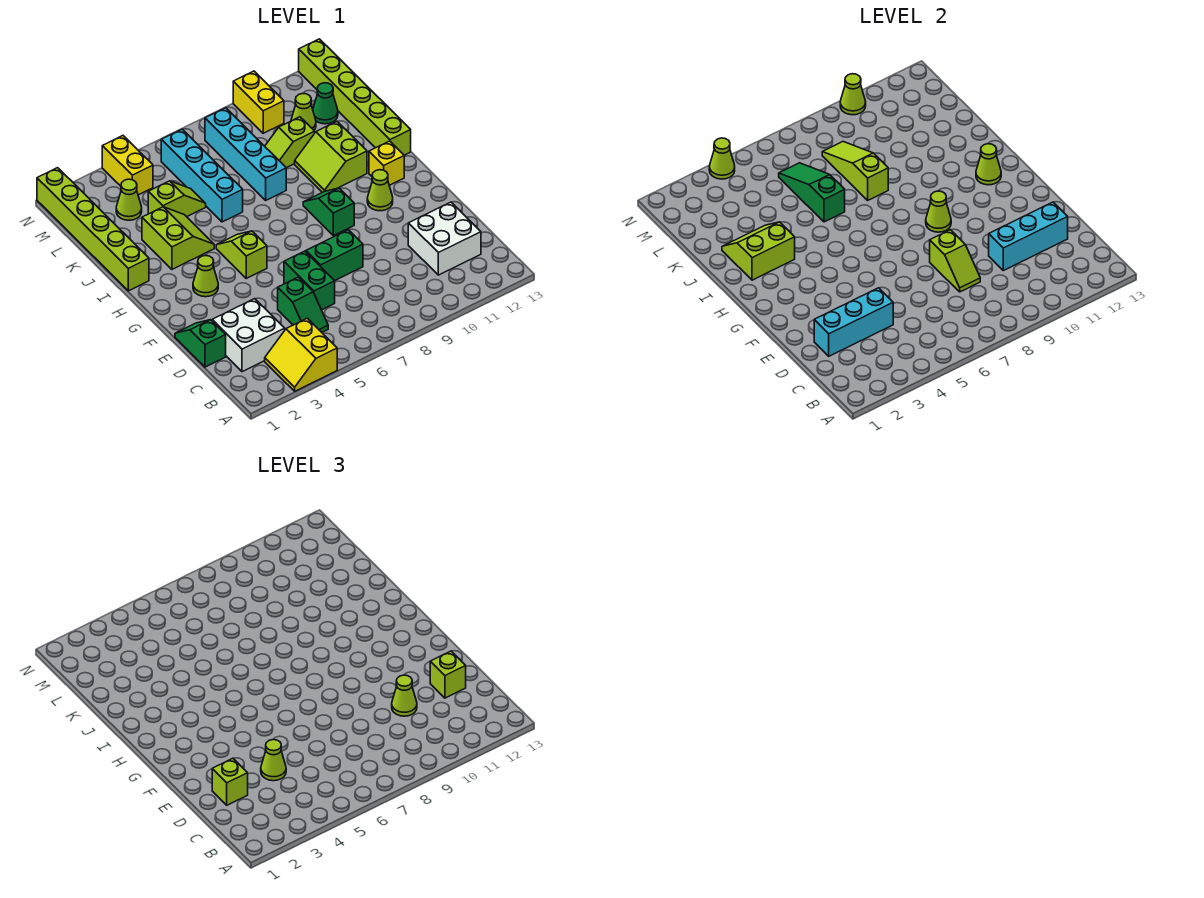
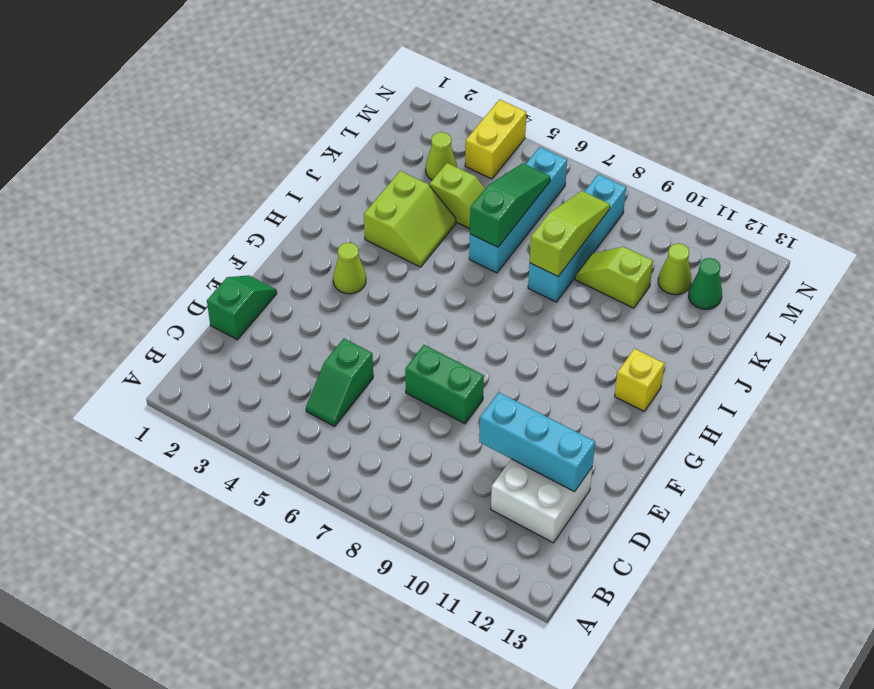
none -> yellow slope A3:B4 level 1 top 4
none -> white brick C2:D3 level 1
none -> green brick D6:E6 level 1
none -> lime slope G5:H5 level 1 top G

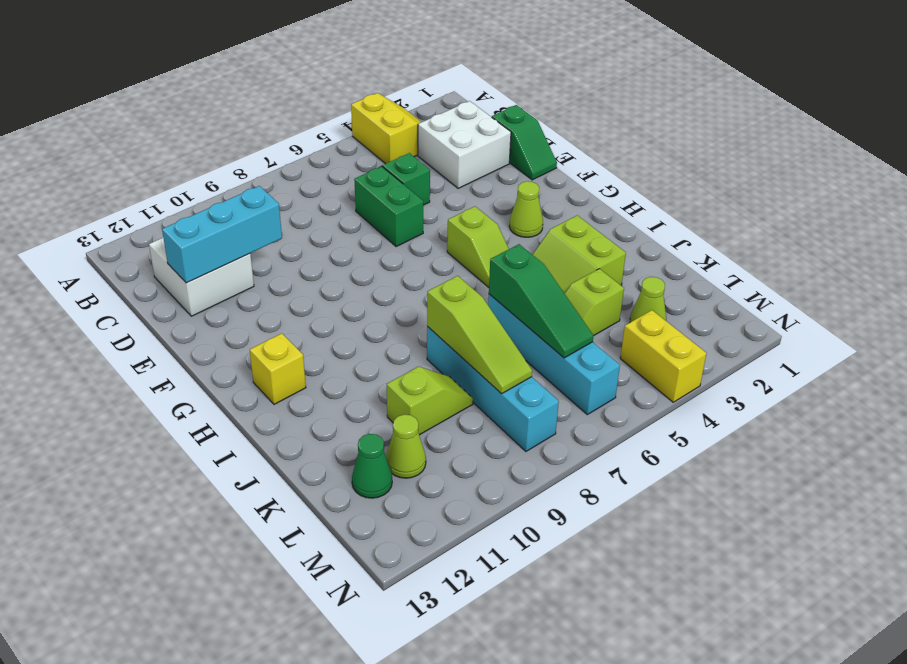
none -> green brick E7:E8 level 1
none -> green slope G9:H9 level 1 top G
none -> lime cone G11 level 1
none -> lime brick I1:N1 level 1

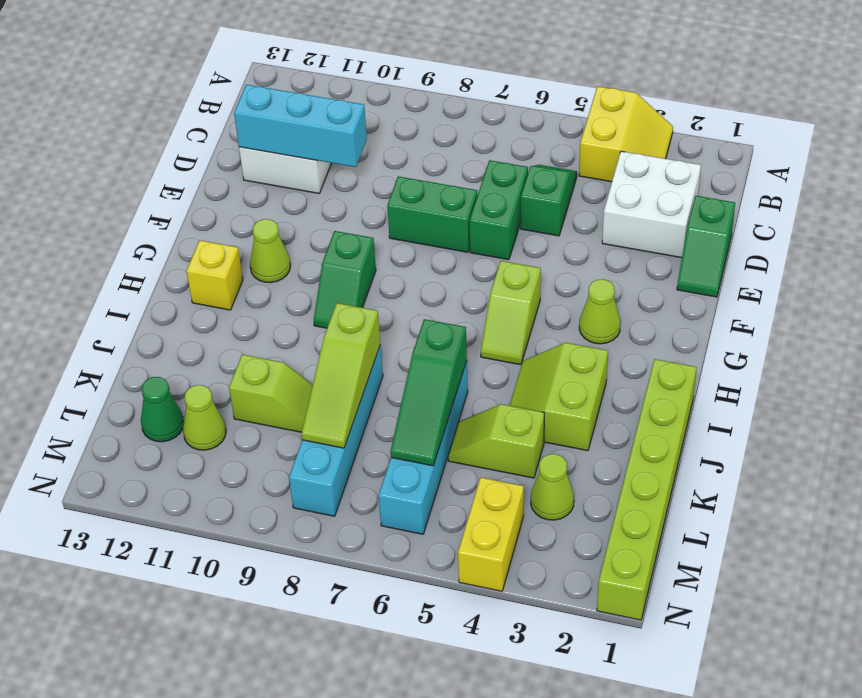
none -> lime slope I10:J11 level 1 top 11
none -> lime brick I13:N13 level 1
none -> yellow brick M10:N10 level 1
none -> cyan brick D2:D4 level 2

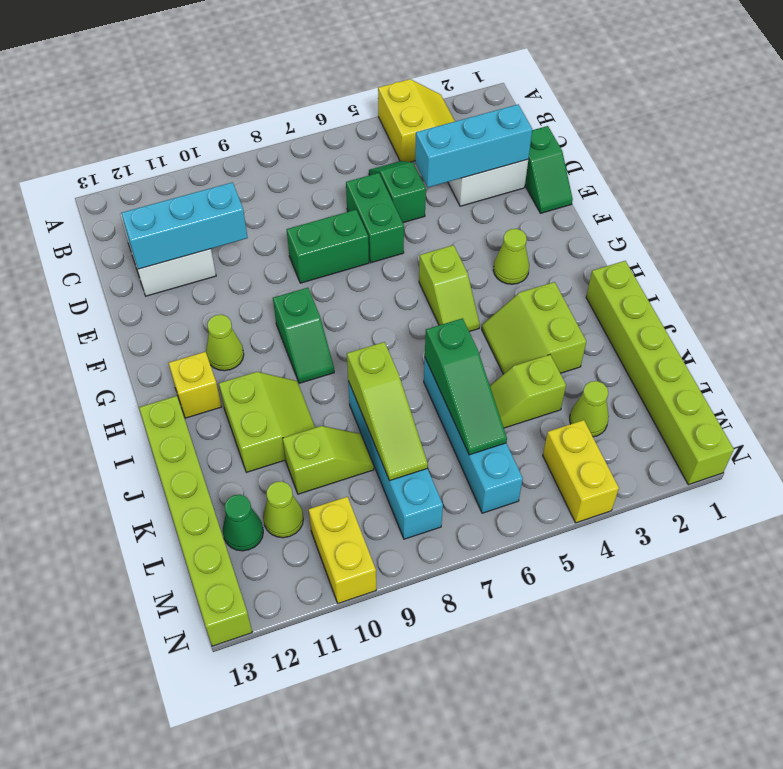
none -> lime slope D8:E8 level 2 top E
none -> lime cone G9 level 2
none -> lime cone H12 level 2
none -> lime slope I2:J3 level 2 top I

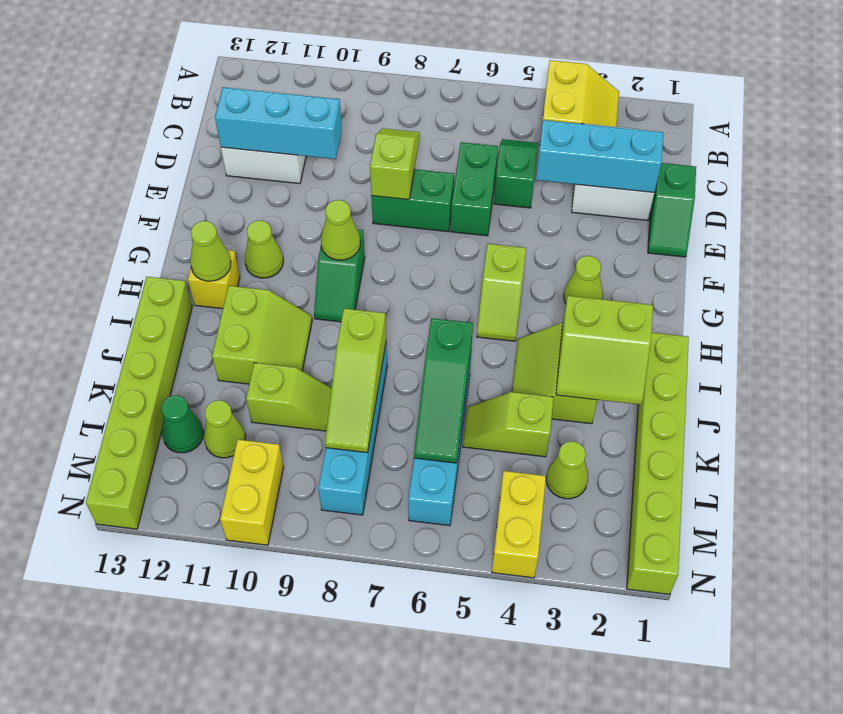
none -> lime cone N4 level 2
none -> lime cone N10 level 2
none -> lime brick D2 level 3
none -> lime cone D4 level 3

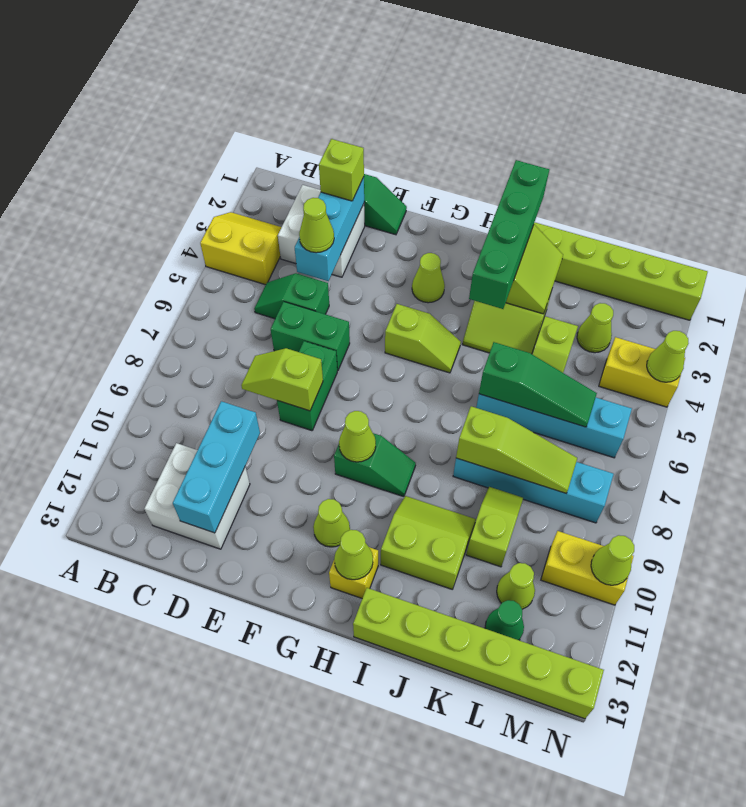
green brick I1:I4 level 3 -> none
none -> lime cone D10 level 3
none -> lime brick D12 level 3

